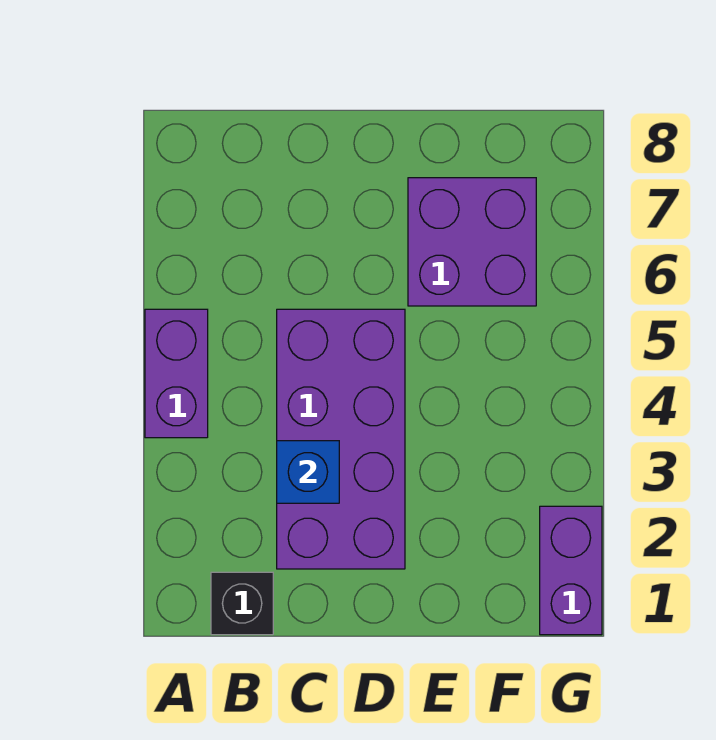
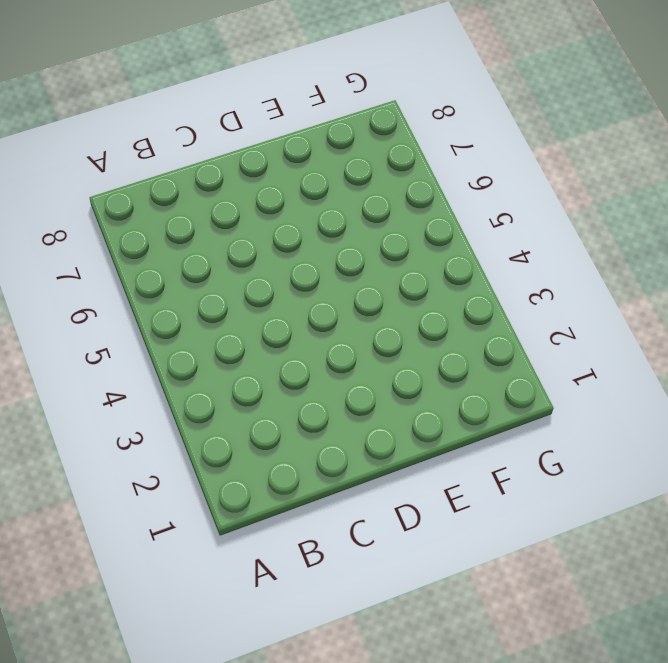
none -> purple brick A4:A5 level 1
none -> black brick B1 level 1

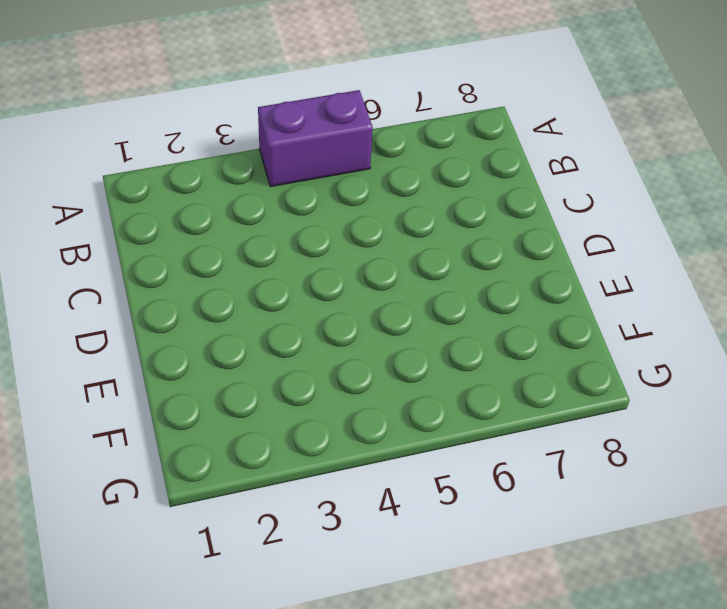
none -> black brick B1 level 1
none -> purple brick C2:D5 level 1

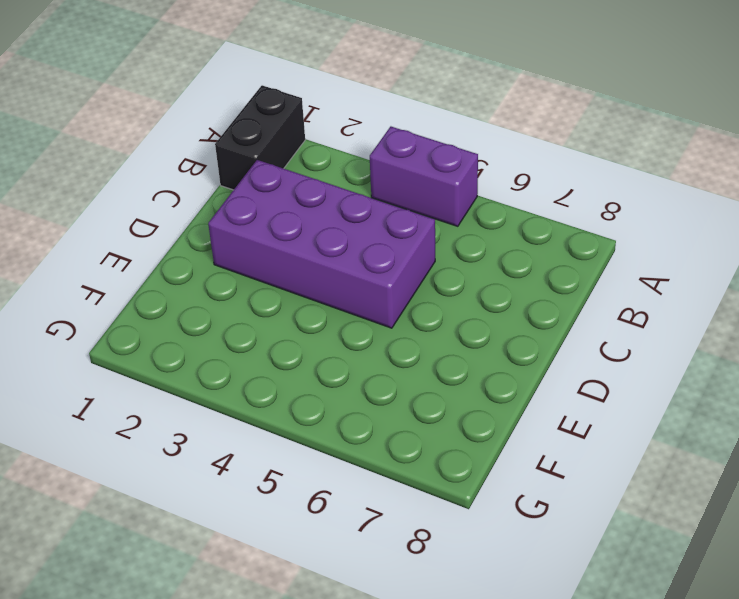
black brick A1:B1 level 1 -> black brick B1 level 1
none -> purple brick E6:F7 level 1
none -> purple brick G1:G2 level 1

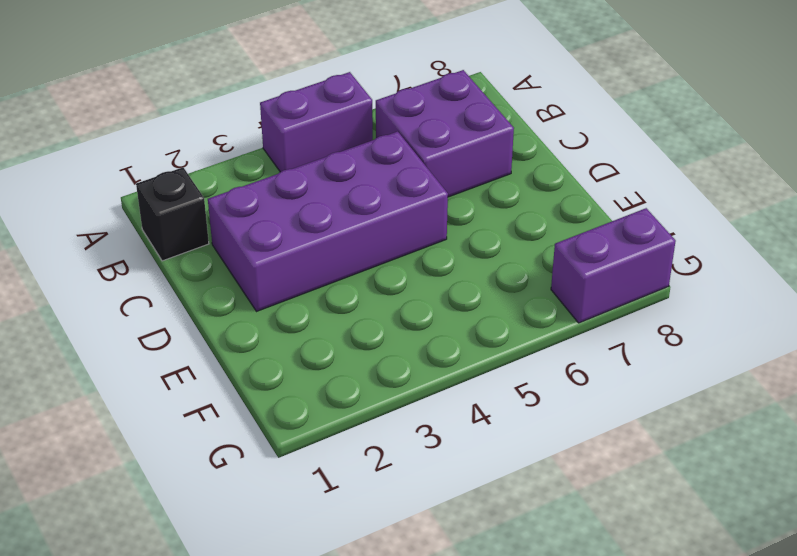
purple brick B6:C7 level 1 -> purple brick E6:F7 level 1
purple brick G7:G8 level 1 -> purple brick G1:G2 level 1
none -> blue brick C3 level 2

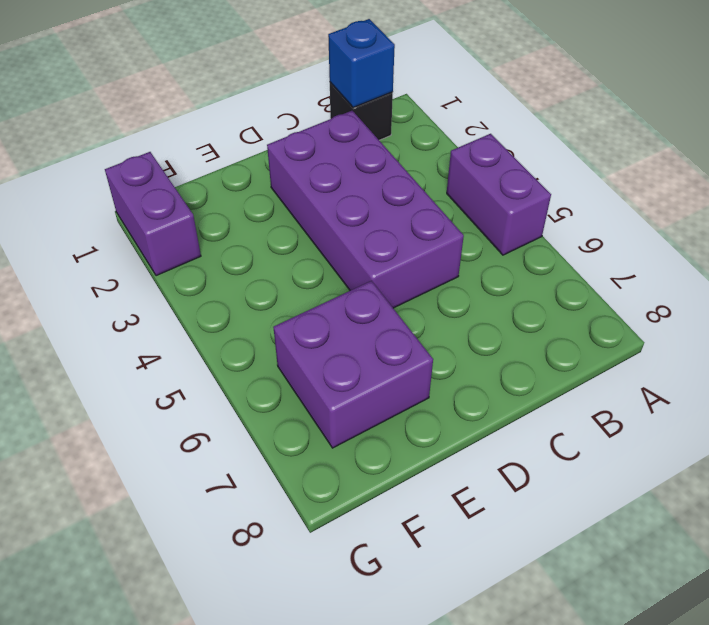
blue brick B1 level 2 -> blue brick C3 level 2

